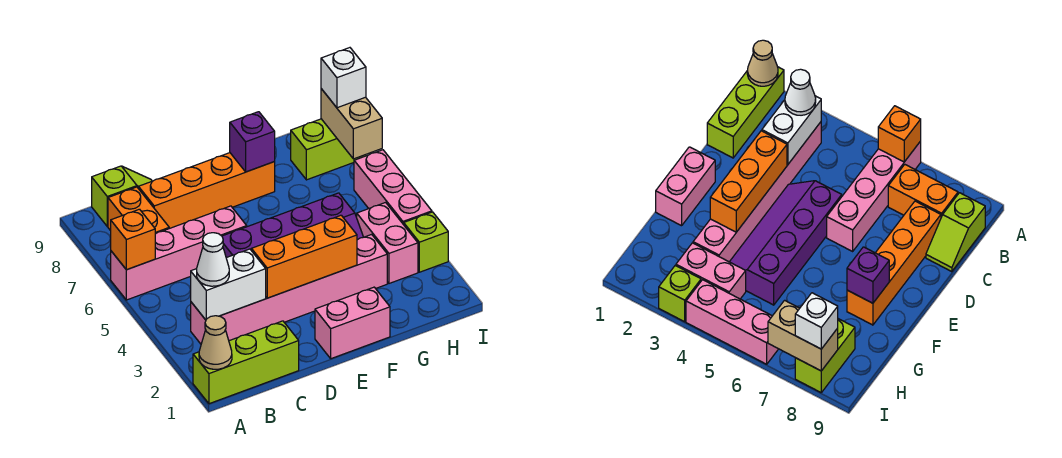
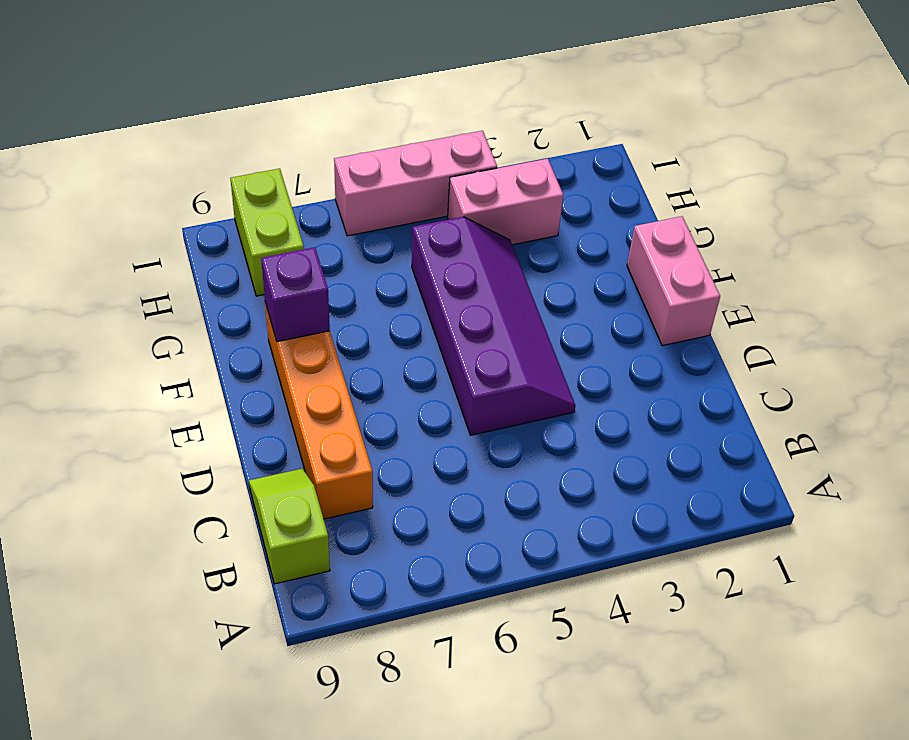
none -> lime brick A1:C1 level 1
none -> pink brick A6:D6 level 1
none -> pink brick B3:G3 level 1

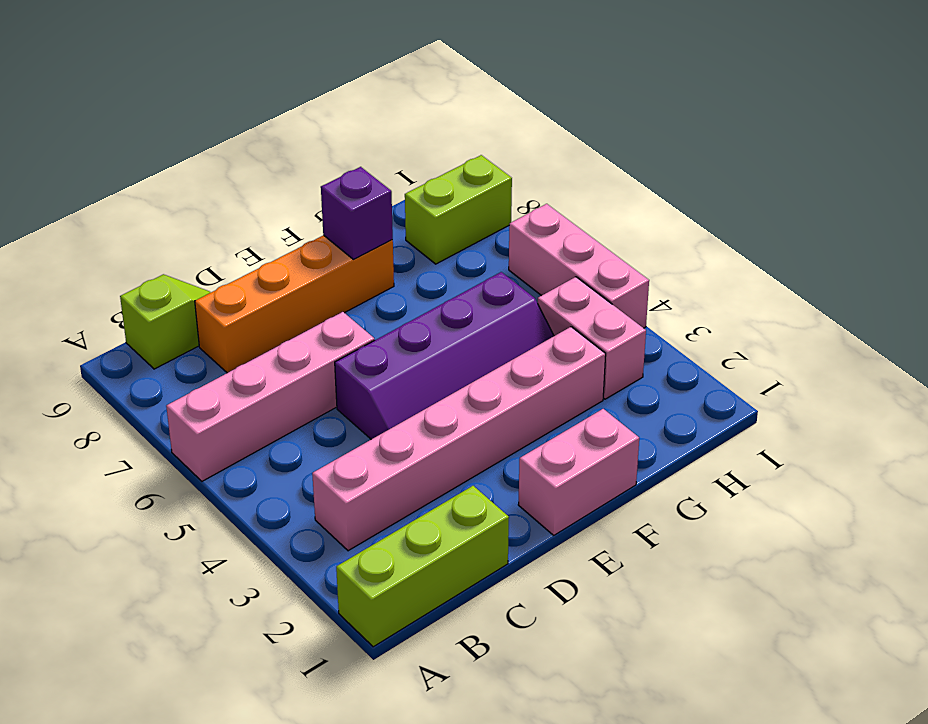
none -> orange brick B7:B8 level 1
none -> lime brick I3 level 1
none -> tan cone A1 level 2

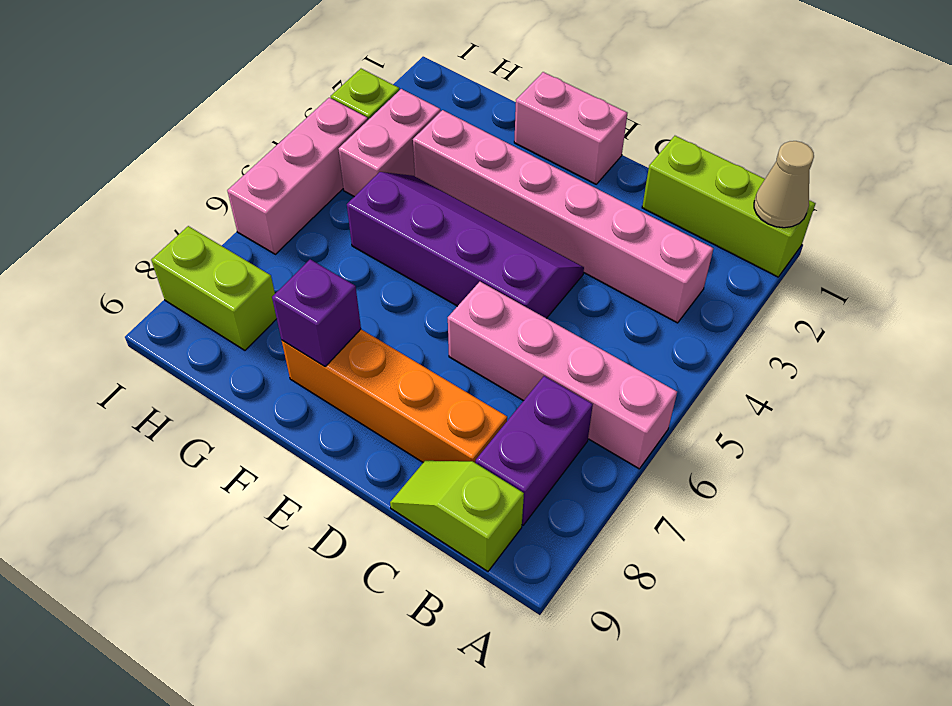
purple brick B7:B8 level 1 -> orange brick B7:B8 level 1
none -> orange brick A6 level 2
none -> white brick B3:C3 level 2
none -> orange brick D3:F3 level 2

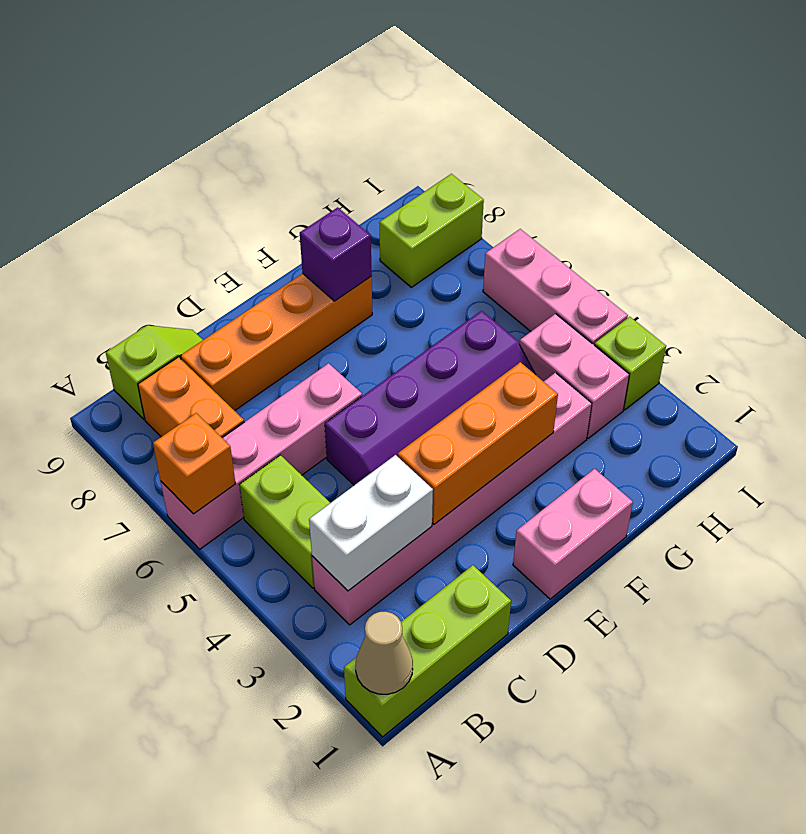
lime brick B4:B5 level 1 -> none
none -> tan brick I7:I8 level 2
none -> white cone B3 level 3
none -> white brick I8 level 3

